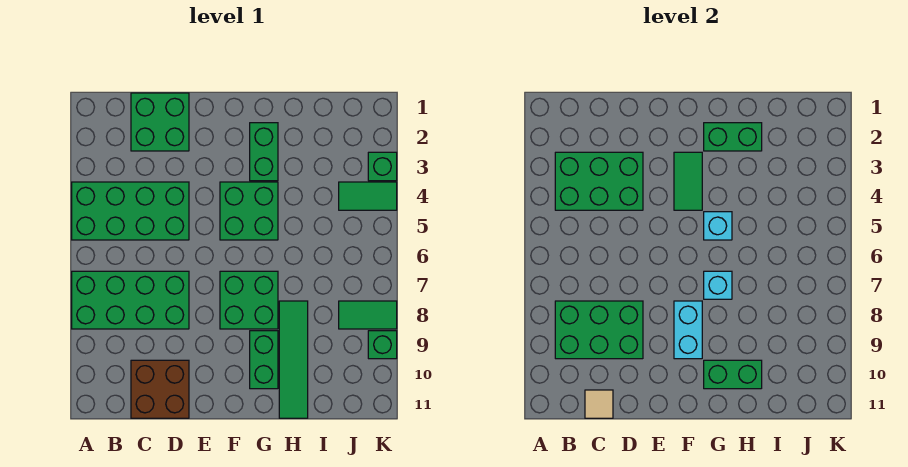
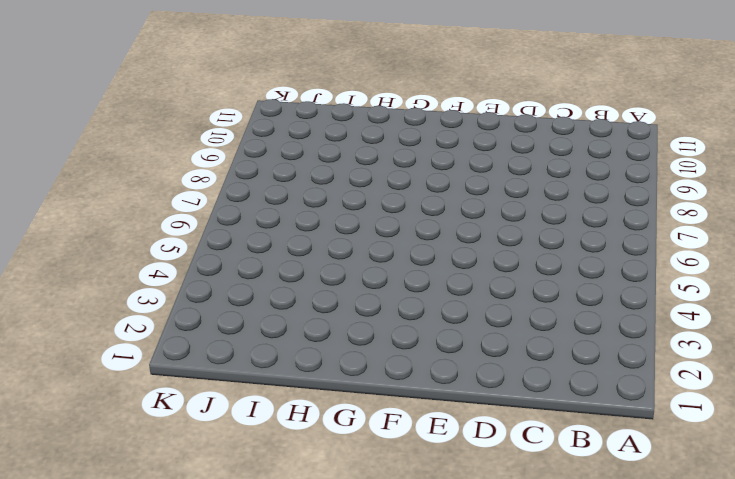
none -> green brick A4:D5 level 1
none -> green brick A7:D8 level 1
none -> green brick C1:D2 level 1

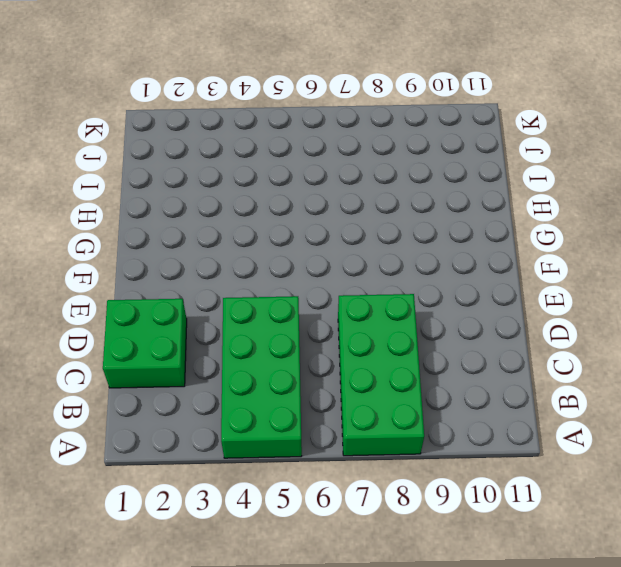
none -> brown brick C10:D11 level 1
none -> green brick F4:G5 level 1
none -> green brick F7:G8 level 1

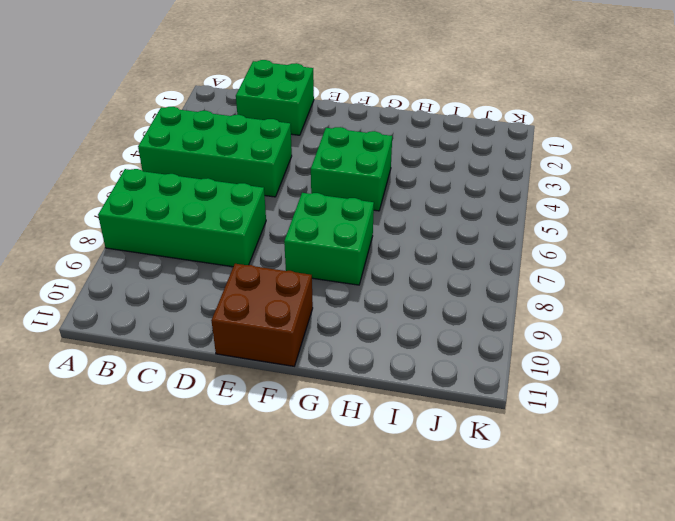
brown brick E10:F11 level 1 -> brown brick C10:D11 level 1
none -> green brick G2:G3 level 1
none -> green brick G9:G10 level 1
none -> green tile H8:H11 level 1

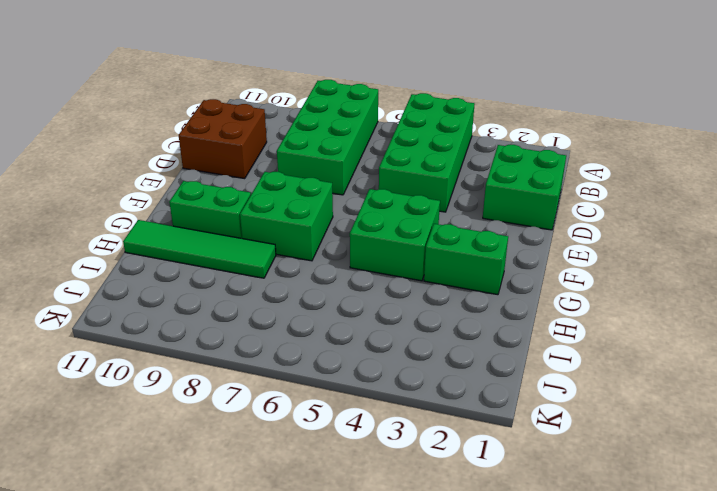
none -> green tile J4:K4 level 1
none -> green tile J8:K8 level 1
none -> green brick K3 level 1

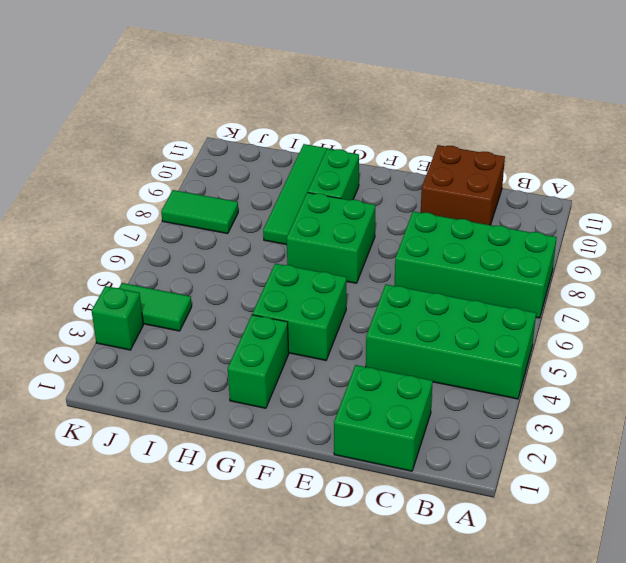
none -> green brick K9 level 1
none -> green brick B3:D4 level 2
none -> green brick B8:D9 level 2

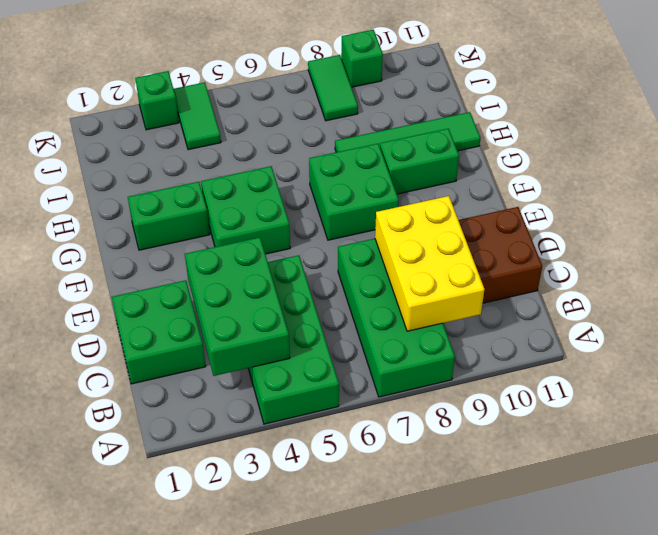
yellow brick B8:D9 level 2 -> green brick B8:D9 level 2
none -> tan tile C11 level 2
none -> green tile F3:F4 level 2
none -> cyan brick F8:F9 level 2

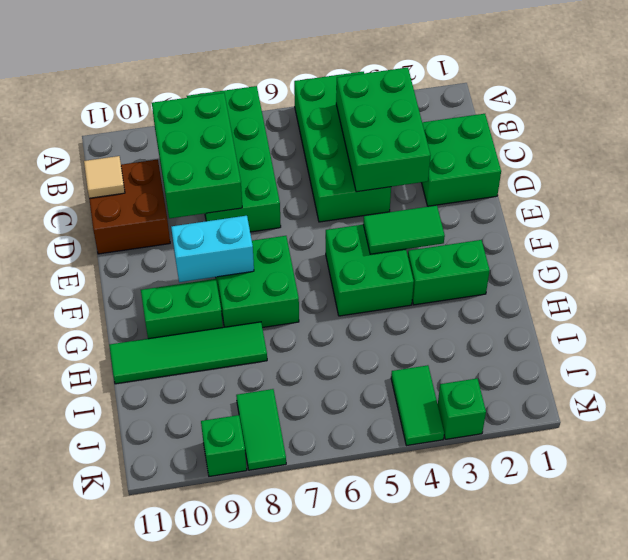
none -> green brick G2:H2 level 2
none -> cyan brick G5 level 2
none -> cyan brick G7 level 2

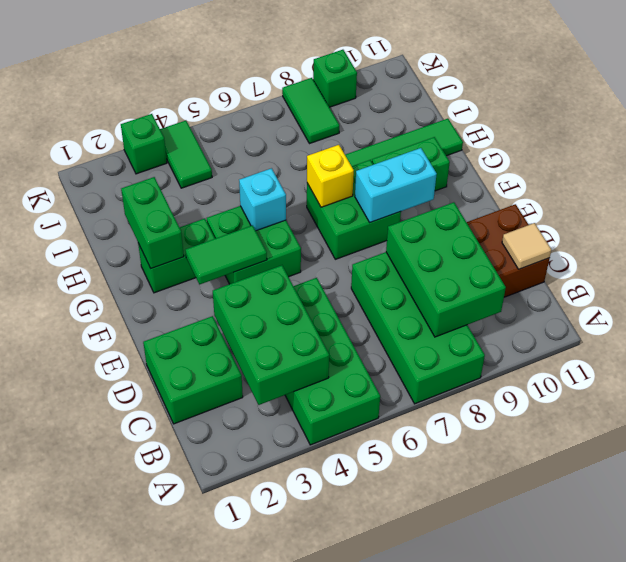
yellow brick G7 level 2 -> cyan brick G7 level 2
none -> green brick G10:H10 level 2

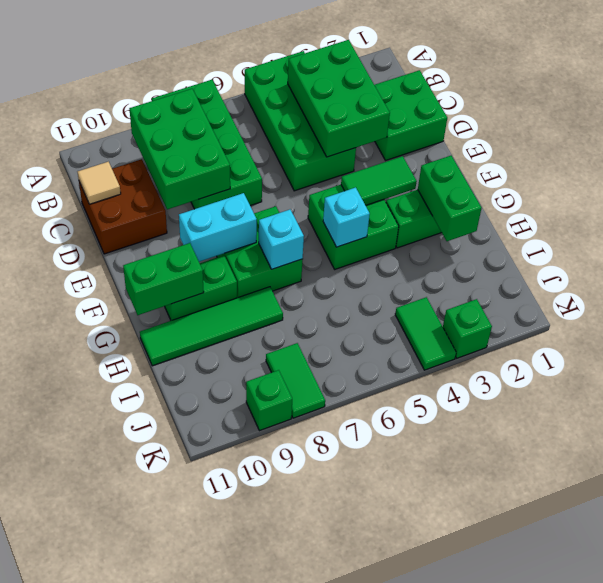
green brick G10:G11 level 2 -> green brick G10:H10 level 2

